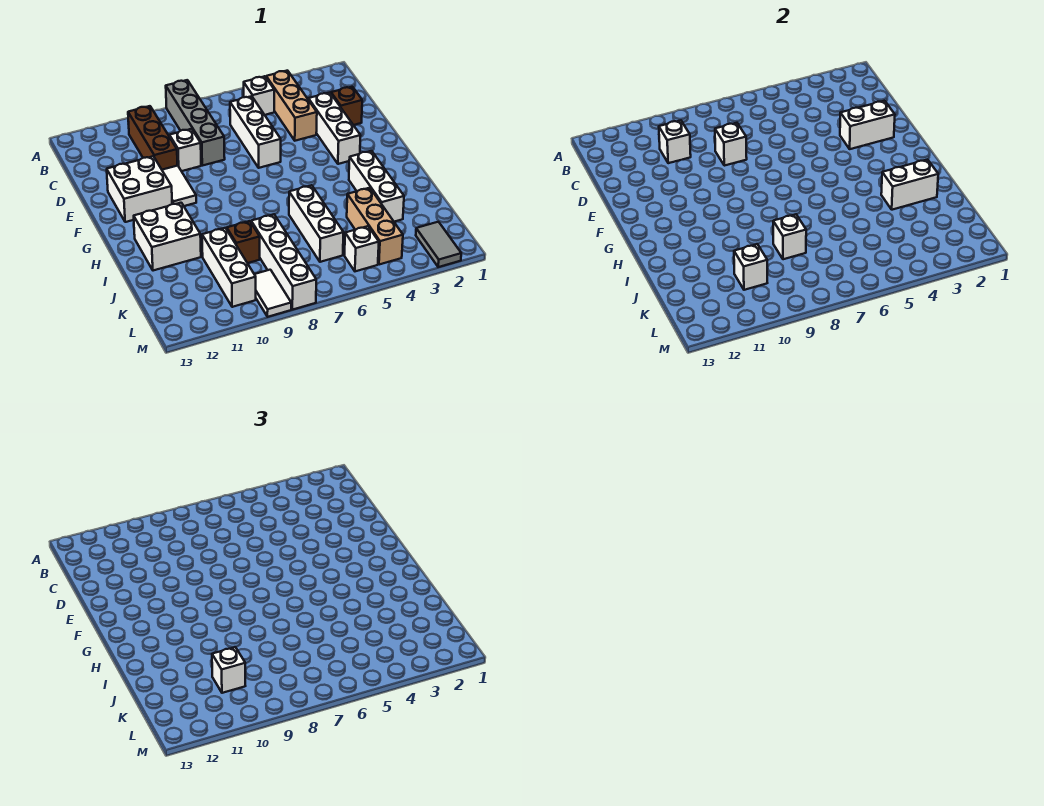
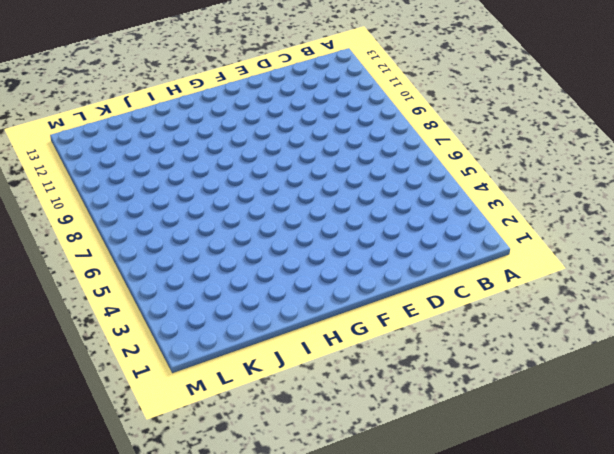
none -> grey brick A8:D8 level 1
none -> tan brick B4:D4 level 1
none -> white brick B5 level 1

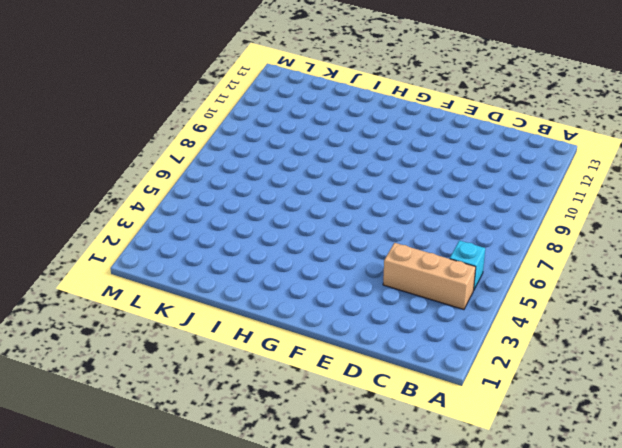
cyan brick B5 level 1 -> white brick B5 level 1
none -> grey brick A8:D8 level 1
none -> brown brick B10:D10 level 1
none -> white brick C6:E6 level 1

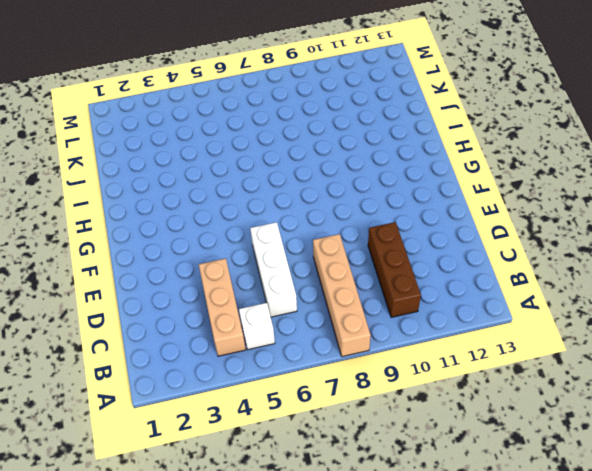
tan brick A8:D8 level 1 -> grey brick A8:D8 level 1
none -> brown brick D2 level 1
none -> white brick D3:F3 level 1
none -> white brick D9 level 1

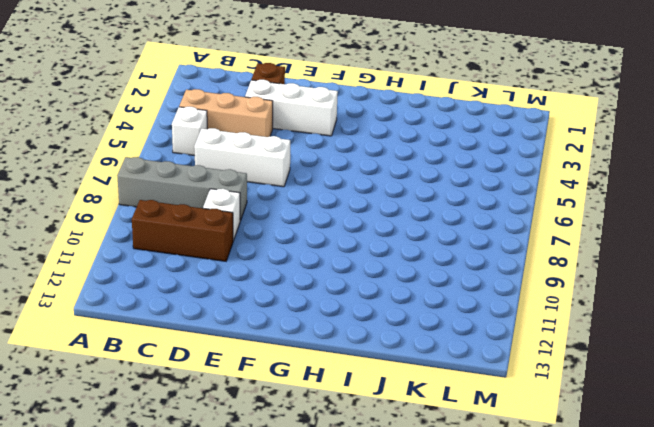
none -> white tile E10:F10 level 1
none -> white brick E11:F12 level 1
none -> white brick H3:J3 level 1

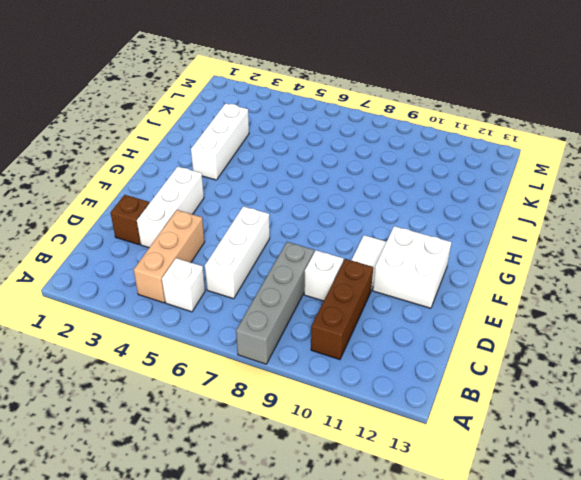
none -> white brick H11:I12 level 1
none -> white brick I6:K6 level 1
none -> tan brick J4:L4 level 1

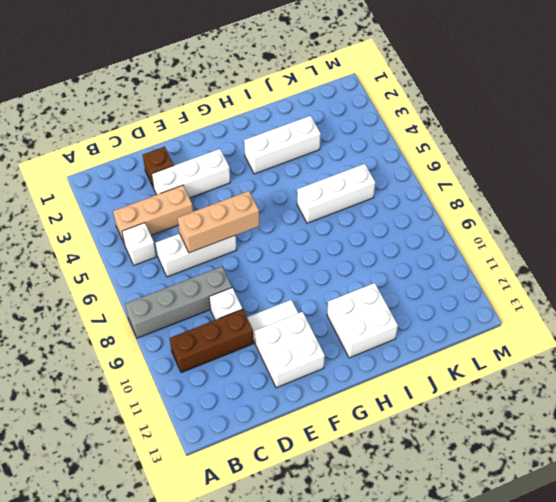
tan brick D6:F6 level 2 -> tan brick J4:L4 level 1
none -> white brick J8:M8 level 1
none -> brown brick J9 level 1
none -> white brick J10:L10 level 1

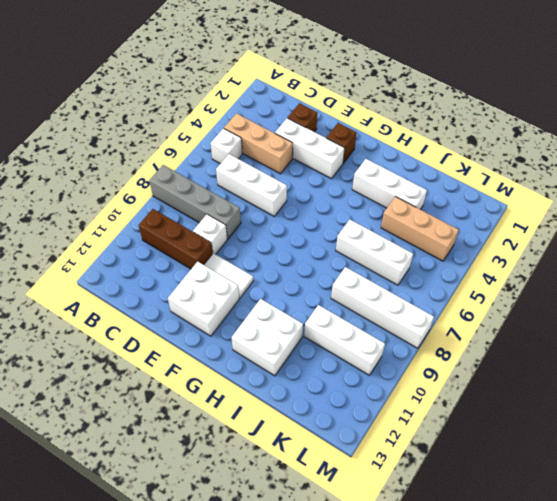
brown brick F2 level 1 -> brown brick J9 level 1
none -> grey tile L2:M2 level 1
none -> white brick L5 level 1
none -> white tile L9:M9 level 1

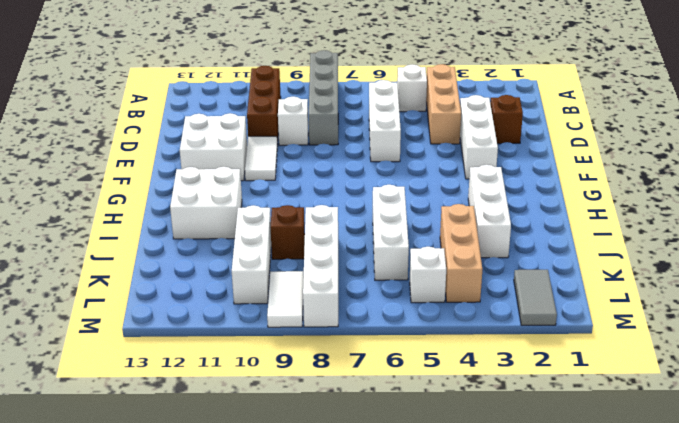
none -> white brick C10 level 2
none -> white brick D8 level 2
none -> white brick E2:E3 level 2

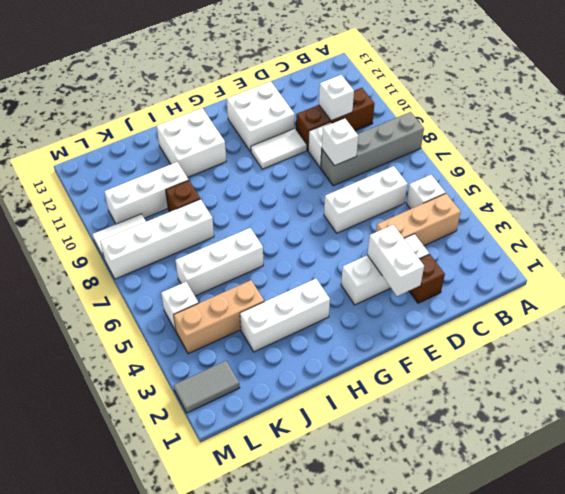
none -> white brick I2:I3 level 2
none -> white brick J8 level 2
none -> white brick K10 level 2

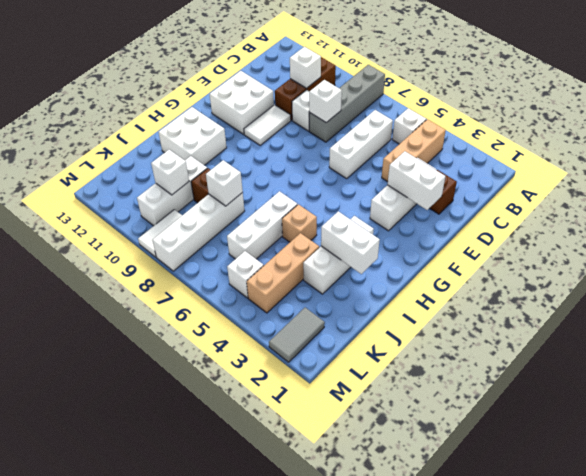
tan brick I5 level 1 -> none
none -> white brick K10 level 3

